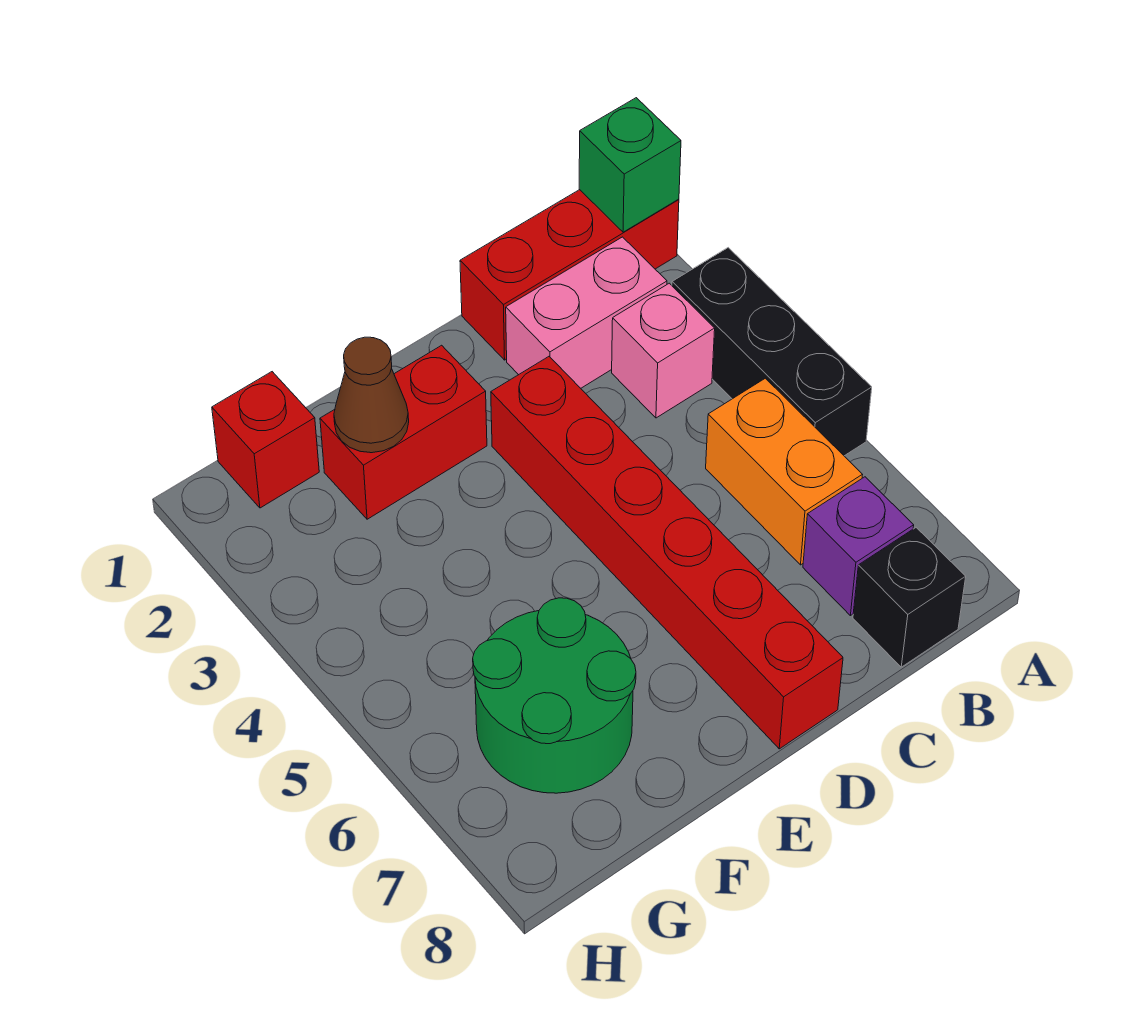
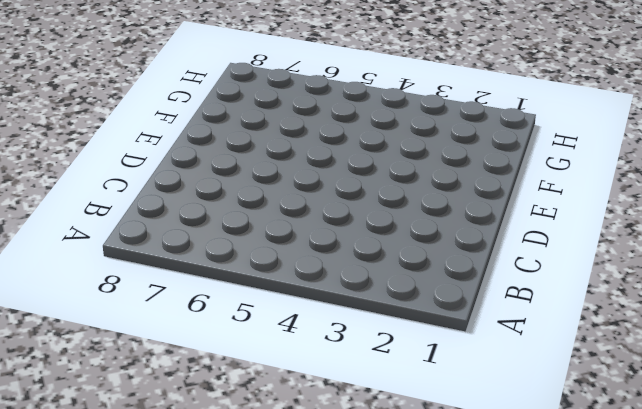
none -> red brick A1:C1 level 1
none -> black brick A3:A5 level 1
none -> pink brick B2:C2 level 1

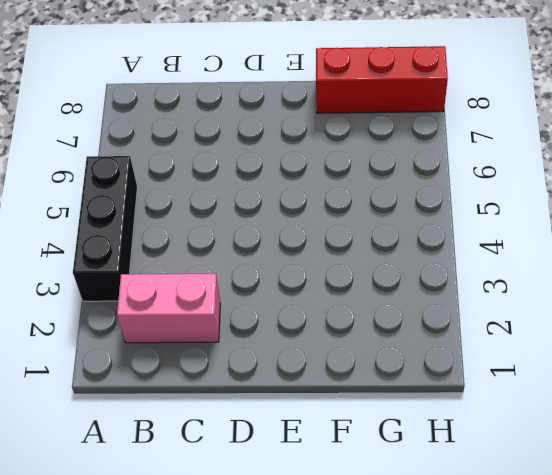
red brick F8:H8 level 1 -> red brick A1:C1 level 1
none -> pink brick B3 level 1
none -> orange brick B5:B6 level 1
none -> purple brick B7 level 1

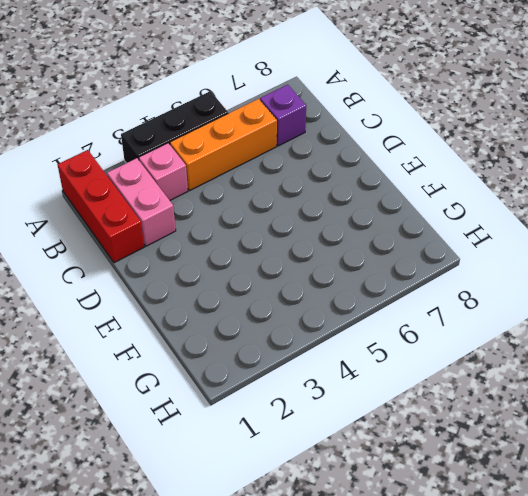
orange brick B4:B6 level 1 -> orange brick B5:B6 level 1
none -> black brick B8 level 1
none -> red brick D3:D8 level 1
none -> red brick E2:F2 level 1

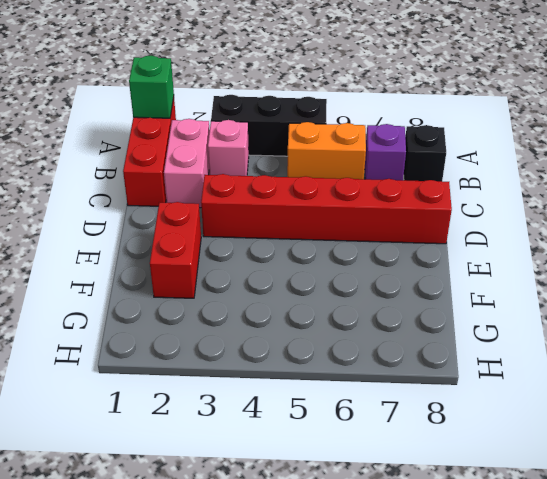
none -> green round brick F6:G7 level 1
none -> red brick G1 level 1
none -> brown cone F2 level 2

